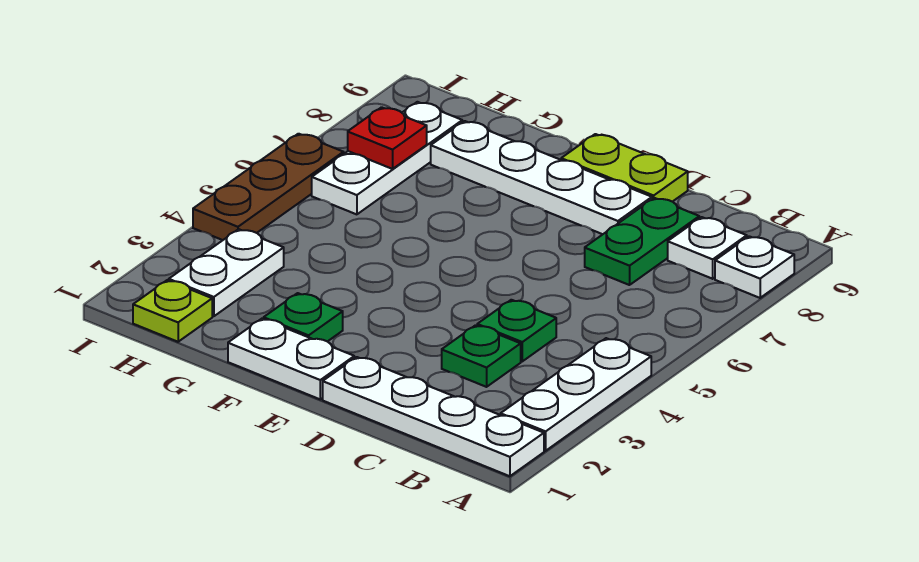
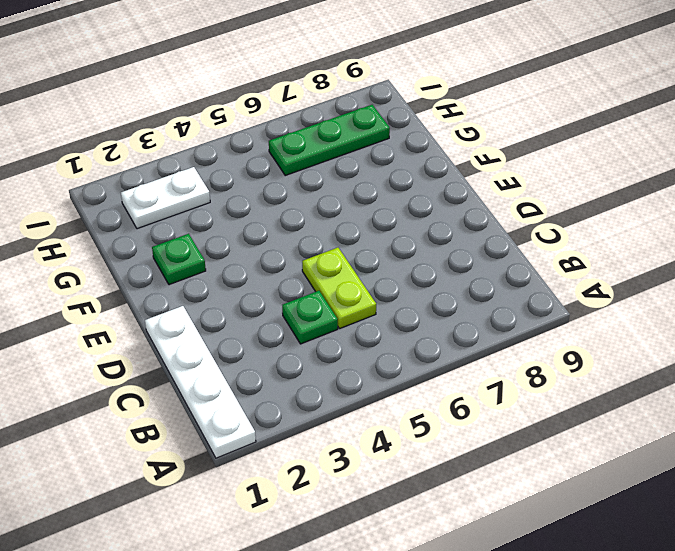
lime plate C5:D5 level 1 -> lime plate D9:E9 level 1
green plate H6:H8 level 1 -> white plate H6:H8 level 1
none -> white plate A2:A4 level 1
none -> white plate A8 level 1
none -> white plate B8 level 1

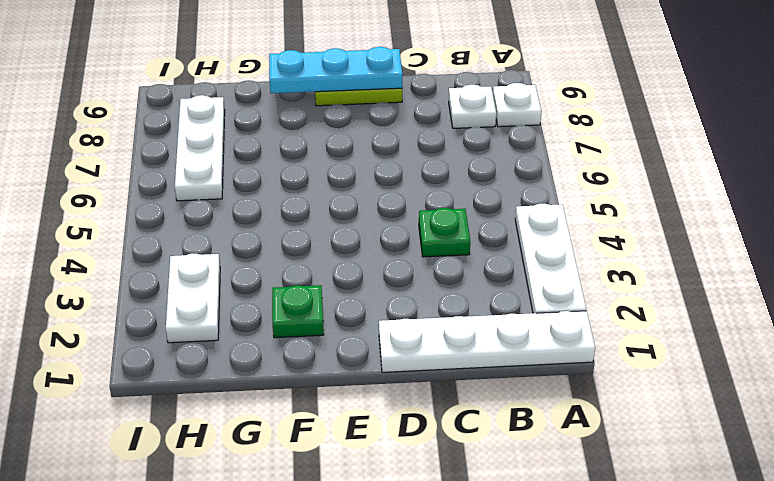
cyan plate D9:F9 level 2 -> none
none -> green plate C3 level 1
none -> green plate C7:C8 level 1
none -> white plate D8:G8 level 1

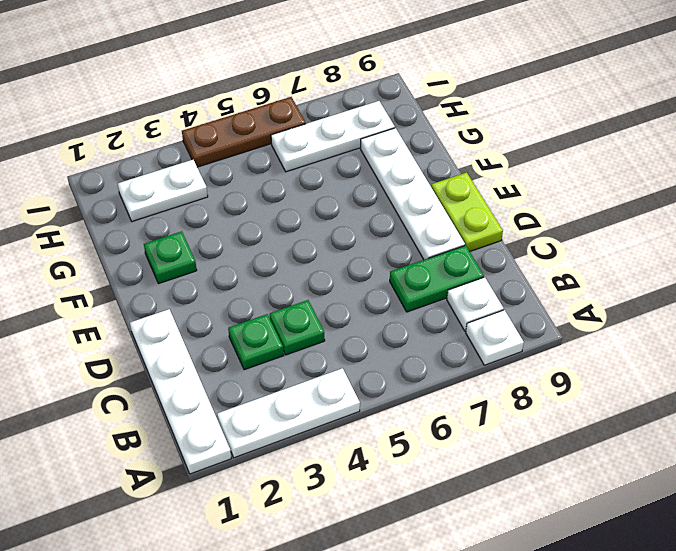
none -> white plate E1:F1 level 1
none -> lime plate H1 level 1
none -> red plate H7 level 2

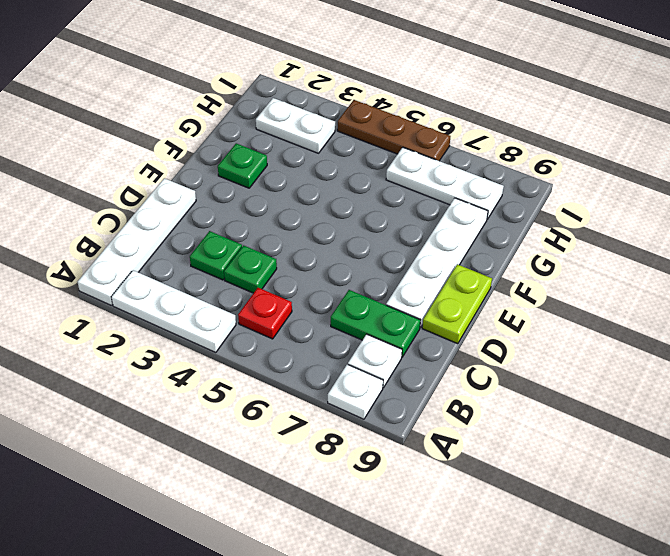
red plate B5 level 1 -> red plate H7 level 2
none -> white plate E1:F1 level 1
none -> lime plate H1 level 1

